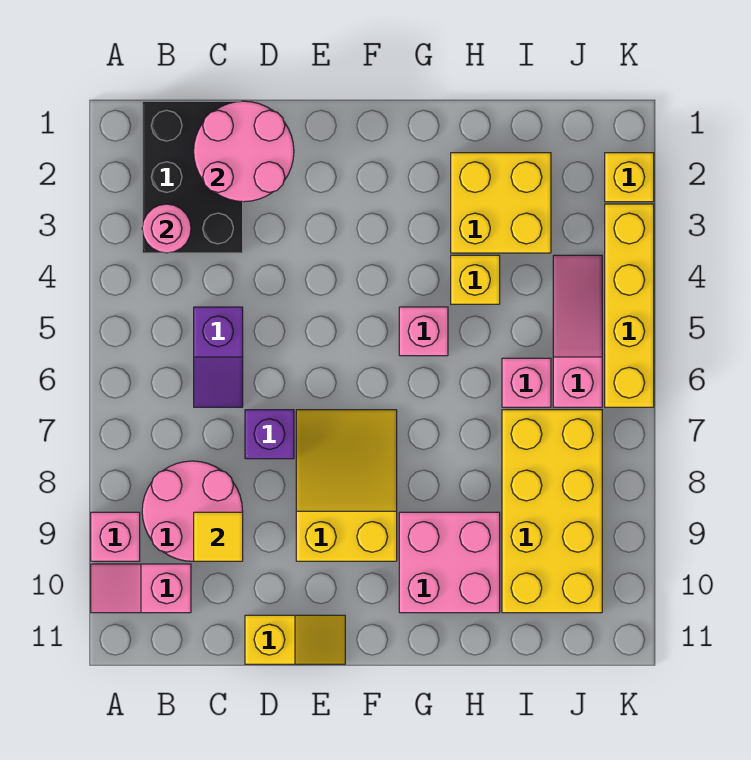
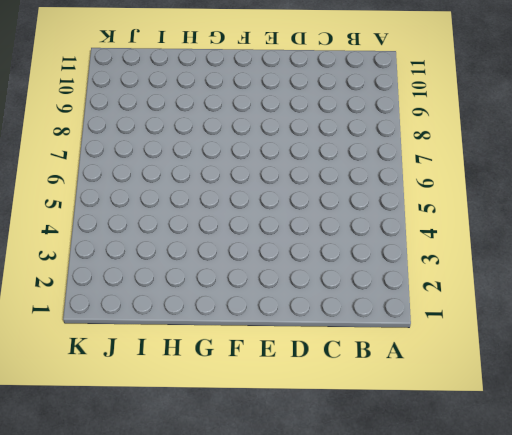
none -> pink brick A9 level 1
none -> pink slope A10:B10 level 1 top B
none -> black brick B1:C3 level 1

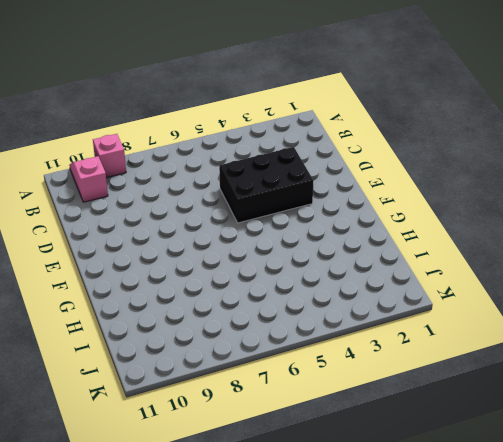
black brick D3:E5 level 1 -> black brick B1:C3 level 1
none -> pink round brick B8:C9 level 1
none -> purple slope C5:C6 level 1 top 5
none -> purple brick D7 level 1

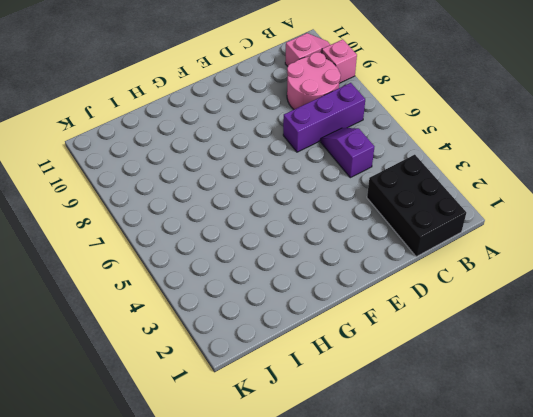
purple brick B7:D7 level 1 -> purple brick D7 level 1
none -> yellow slope D11:E11 level 1 top D
none -> yellow slope E7:F9 level 1 top 9
none -> pink brick G5 level 1

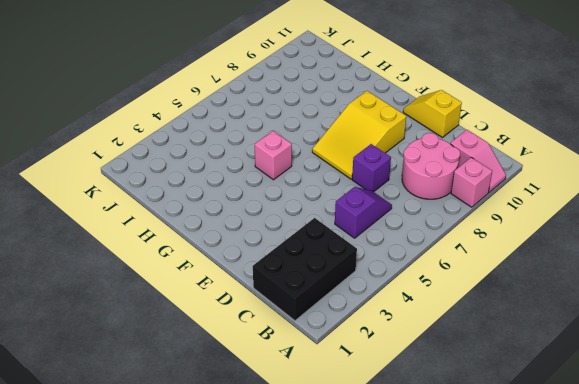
none -> pink brick G9:H10 level 1
none -> yellow brick H2:I3 level 1
none -> yellow brick H4 level 1

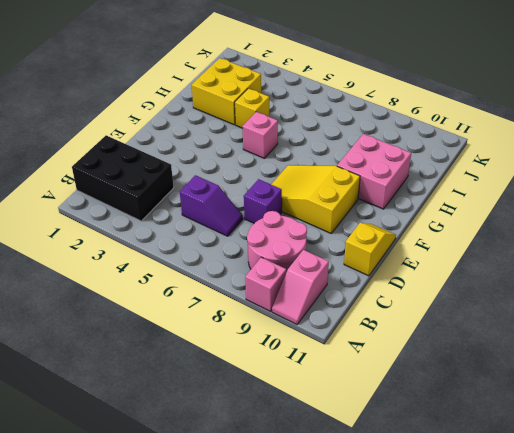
none -> pink brick I6 level 1
none -> yellow brick I7:J10 level 1
none -> pink slope J4:J6 level 1 top 6

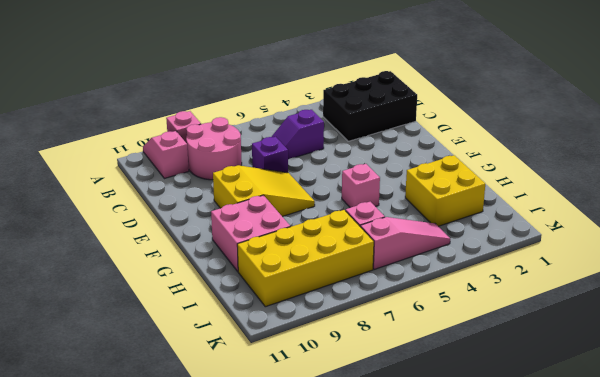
none -> yellow slope D11:E11 level 1 top D
none -> yellow brick H4 level 1
none -> yellow brick K2 level 1

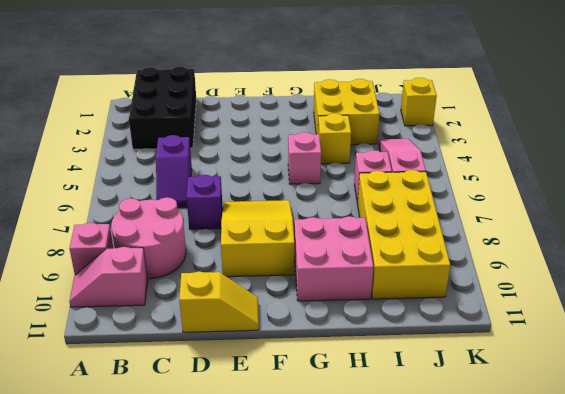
none -> yellow brick K3:K6 level 1
none -> pink round brick B3 level 2
none -> pink round brick C1:D2 level 2

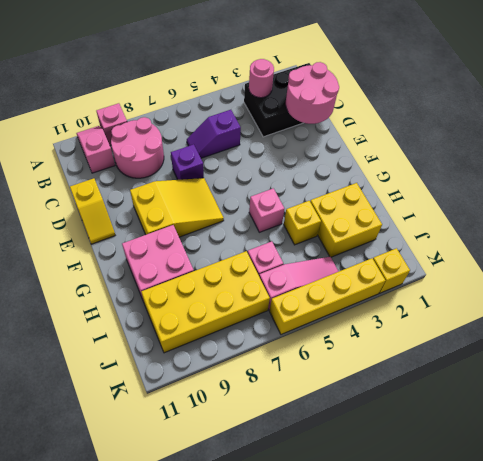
none -> yellow tile C9 level 2

